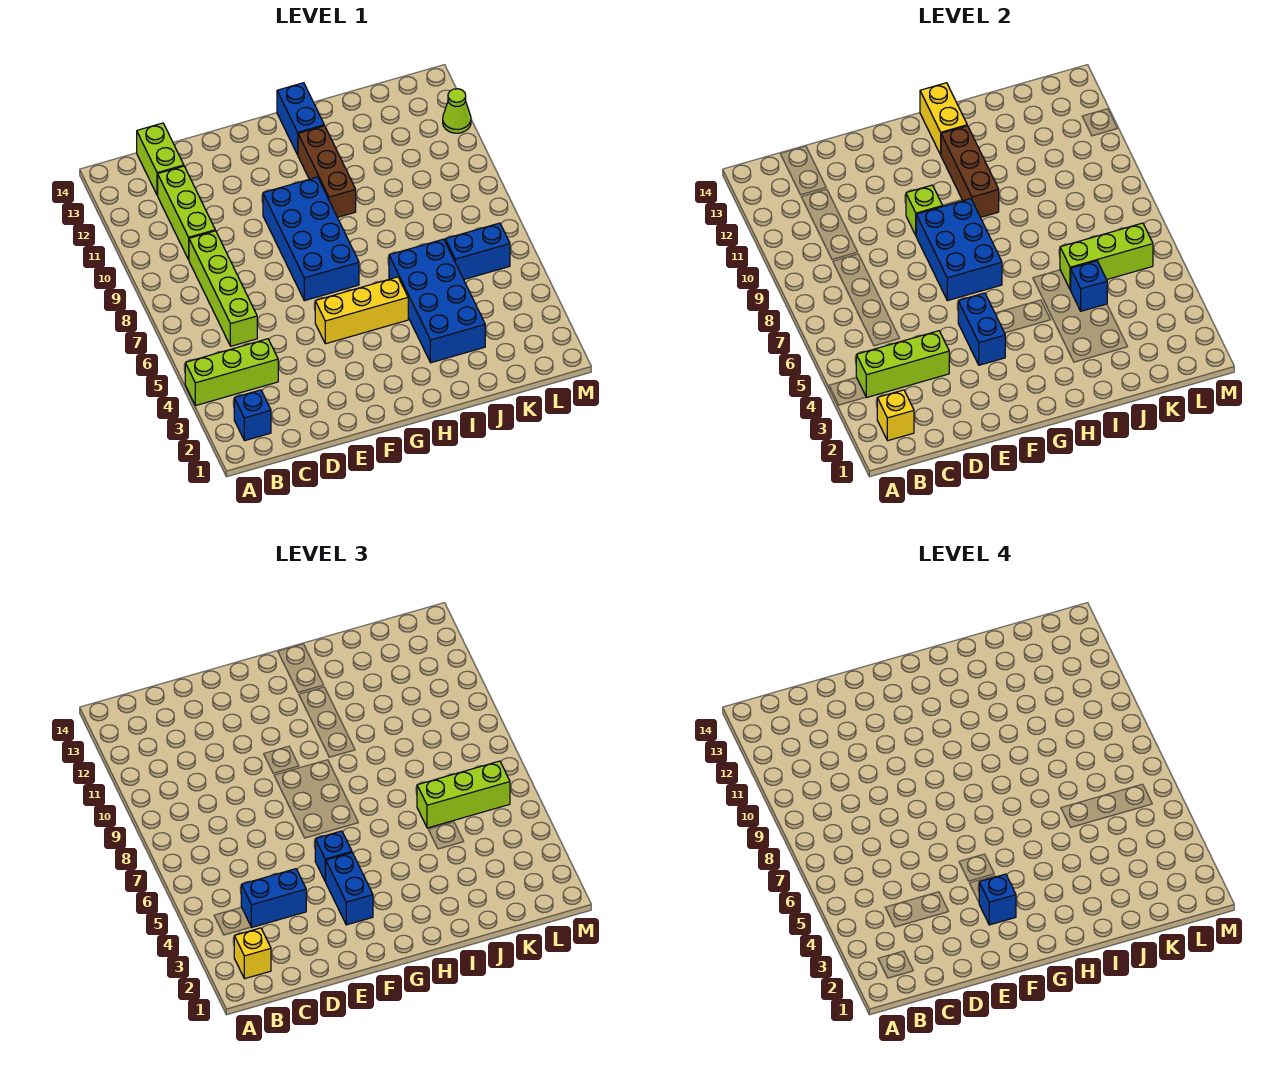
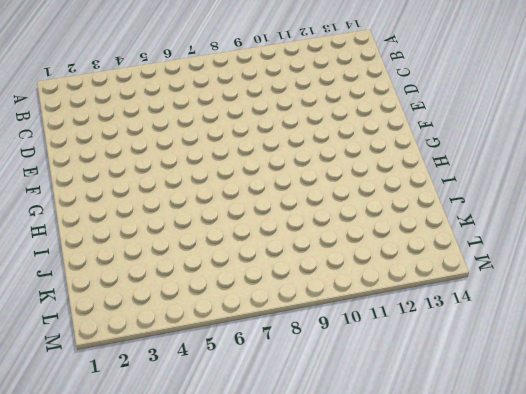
none -> lime brick A4:C4 level 1
none -> blue brick B2 level 1
none -> lime brick C6:C9 level 1

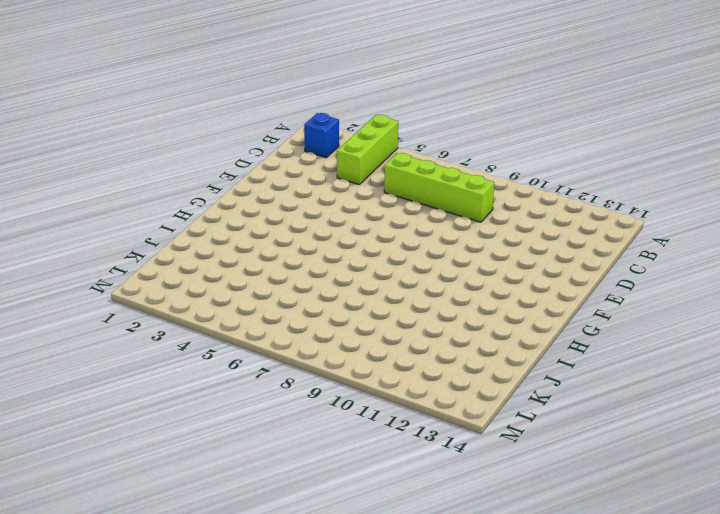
none -> lime brick C10:C12 level 1
none -> lime brick C13:C14 level 1
none -> yellow brick F5:H5 level 1

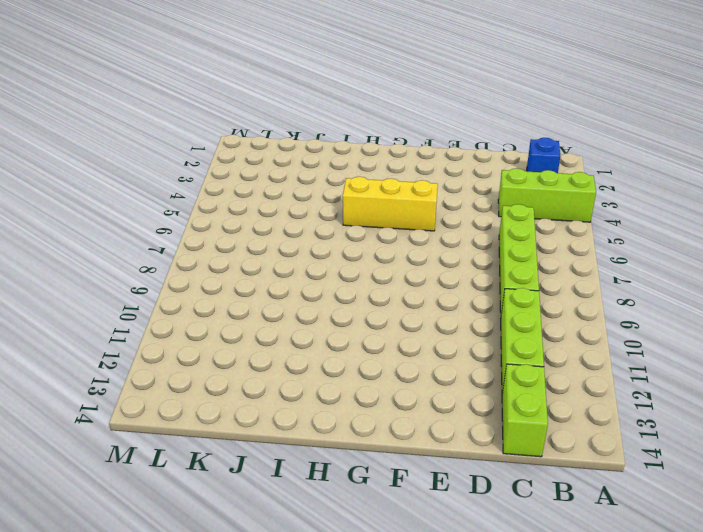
none -> blue brick F7:G10 level 1
none -> brown brick H10:H12 level 1
none -> blue brick H13:H14 level 1

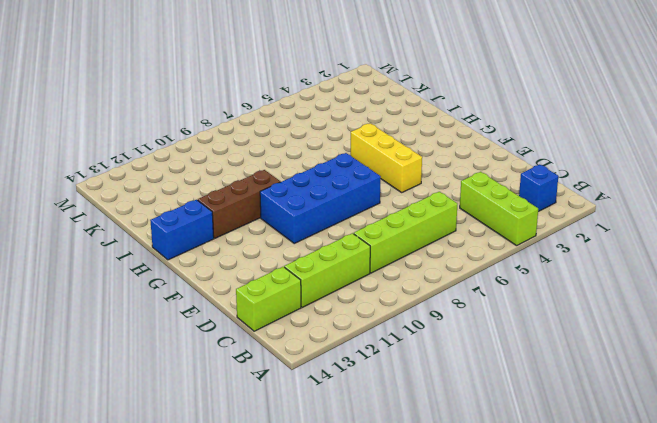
none -> blue brick I3:J6 level 1
none -> blue brick K6:L6 level 1
none -> lime cone M12 level 1

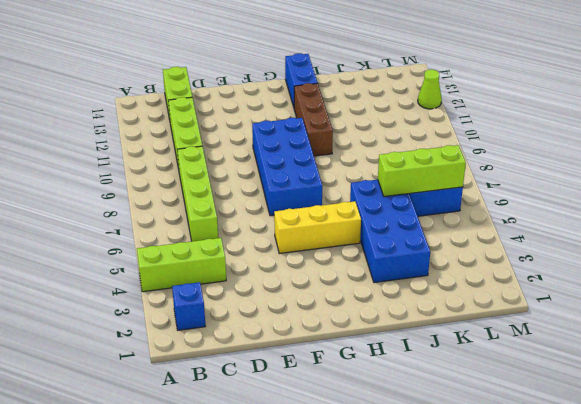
none -> yellow brick B2 level 2
none -> lime brick B4:D4 level 2
none -> blue brick F4:F5 level 2

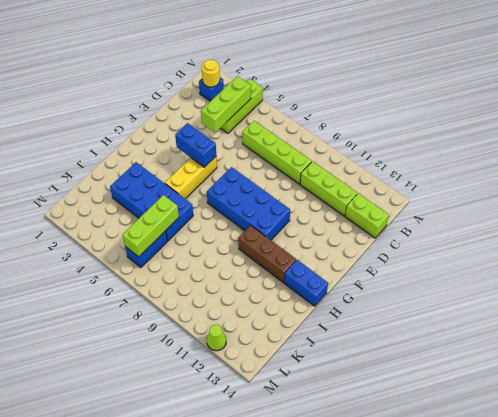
yellow round brick B2 level 2 -> yellow brick B2 level 2
none -> blue brick F7:G9 level 2
none -> lime brick F10 level 2
none -> brown brick H10:H12 level 2

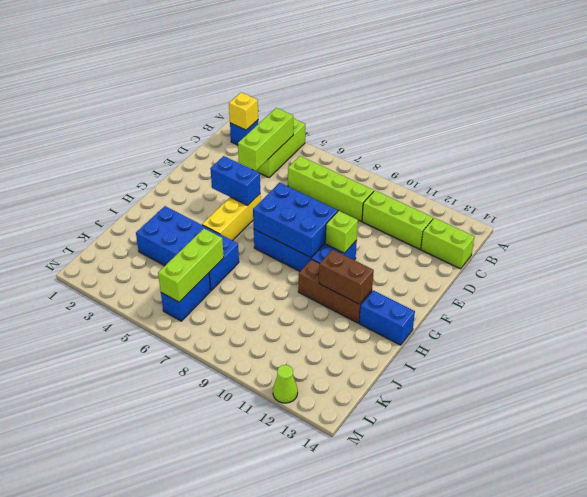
brown brick H11:H12 level 2 -> brown brick H10:H12 level 2
none -> yellow brick H13:H14 level 2
none -> blue brick J5 level 2
none -> yellow brick B2 level 3

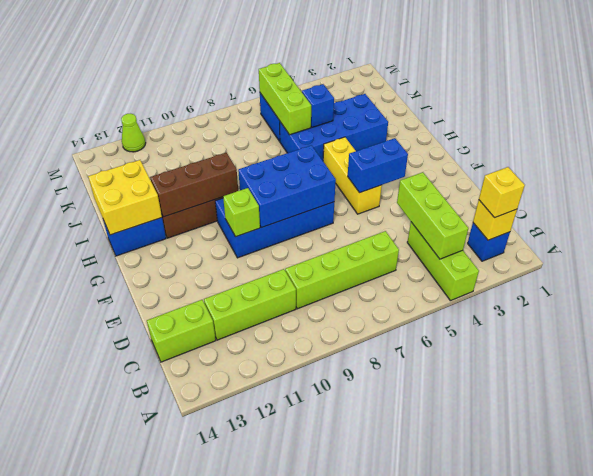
yellow brick H13:I14 level 2 -> yellow brick H13:H14 level 2
none -> blue brick C4:D4 level 3
none -> blue brick F3:F4 level 3
none -> blue brick F5 level 3

